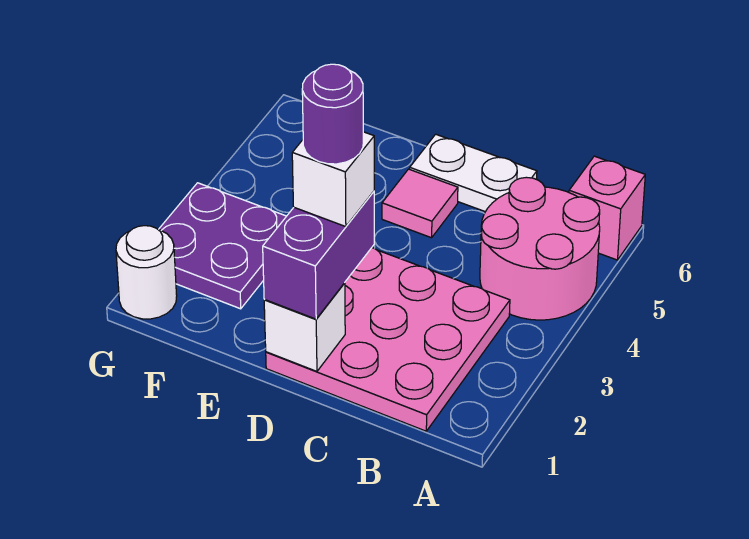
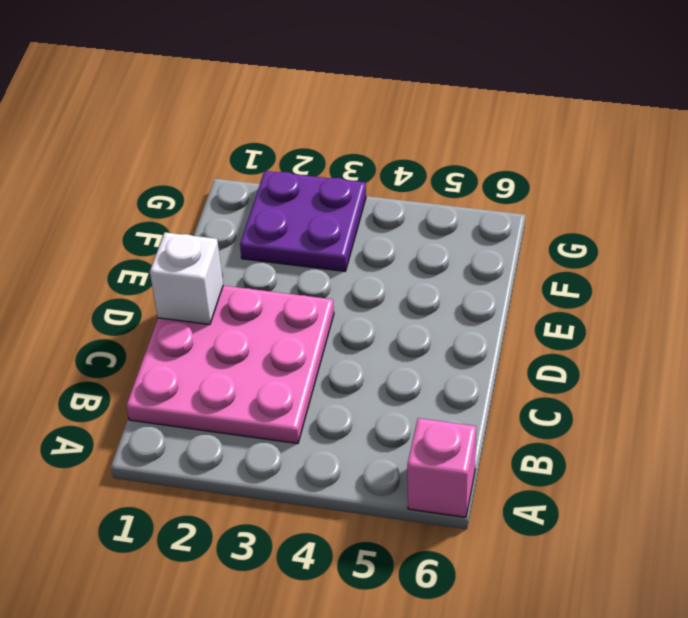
none -> pink round brick A4:B5 level 1
none -> white plate C6:D6 level 1

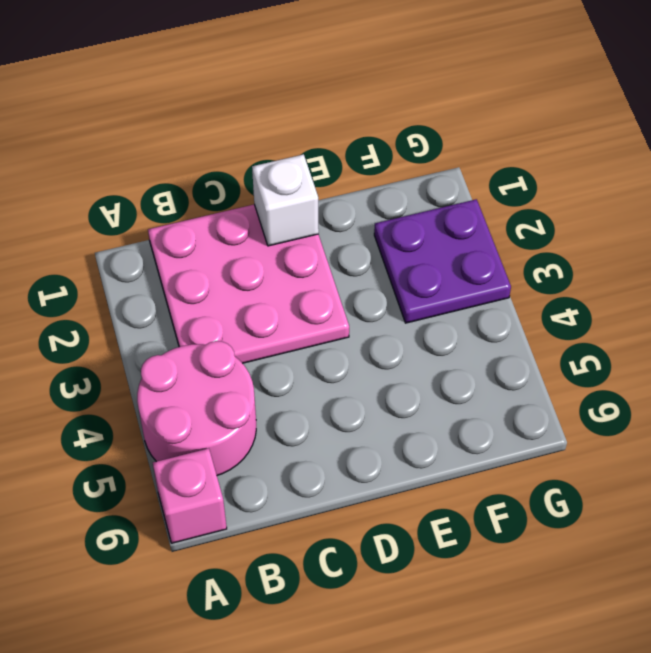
none -> white plate C6:D6 level 1
none -> pink tile D5 level 1

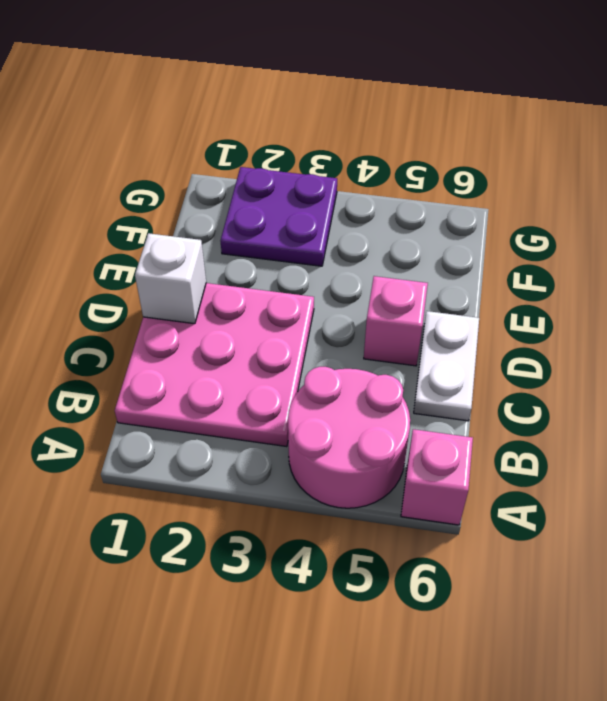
pink brick D5 level 1 -> pink tile D5 level 1
none -> white round brick G1 level 1
none -> purple brick D1:D2 level 3

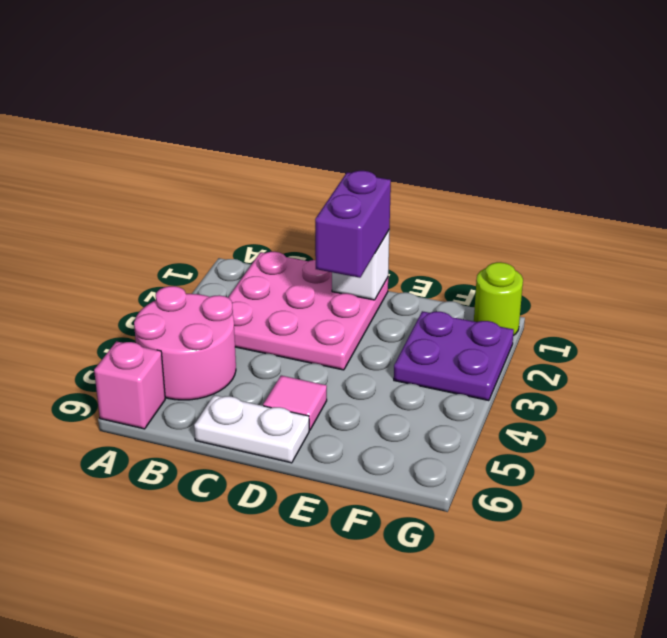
lime round brick G1 level 1 -> white round brick G1 level 1
none -> white brick D2 level 4
none -> purple round brick D2 level 5

